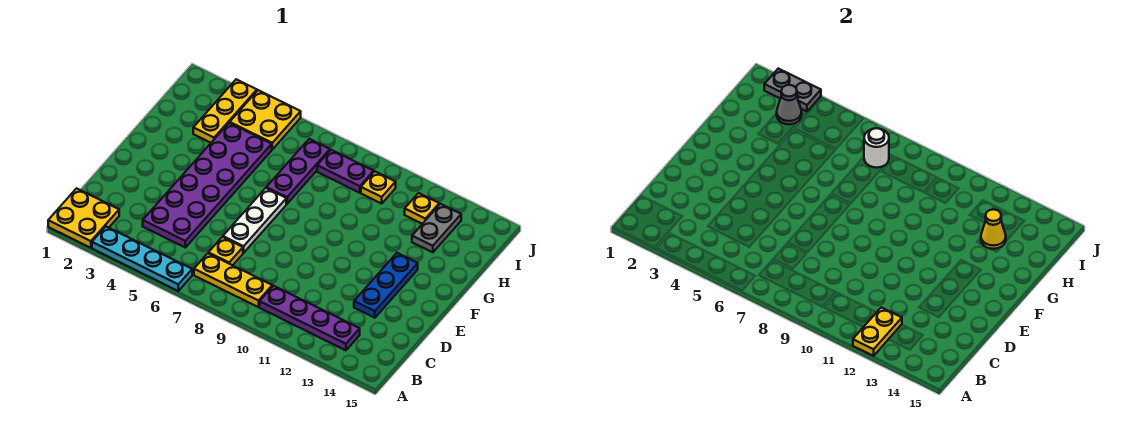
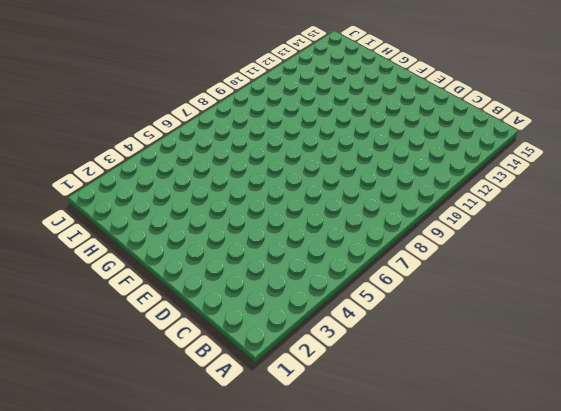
none -> yellow plate A1:B2 level 1
none -> cyan plate A3:A6 level 1
none -> yellow plate B7:B9 level 1

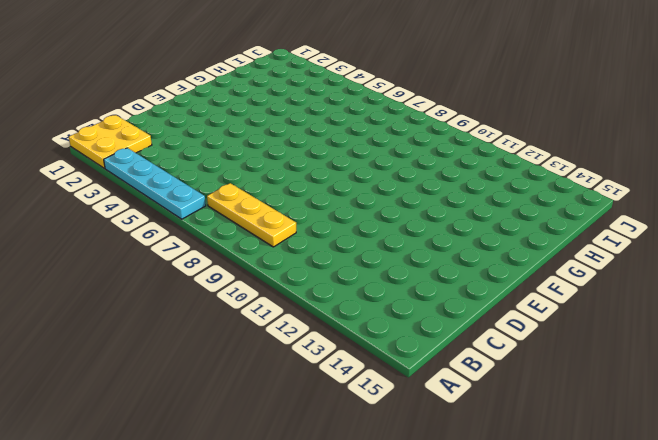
none -> purple plate B10:B13 level 1
none -> purple plate C4:H5 level 1
none -> yellow plate C7 level 1

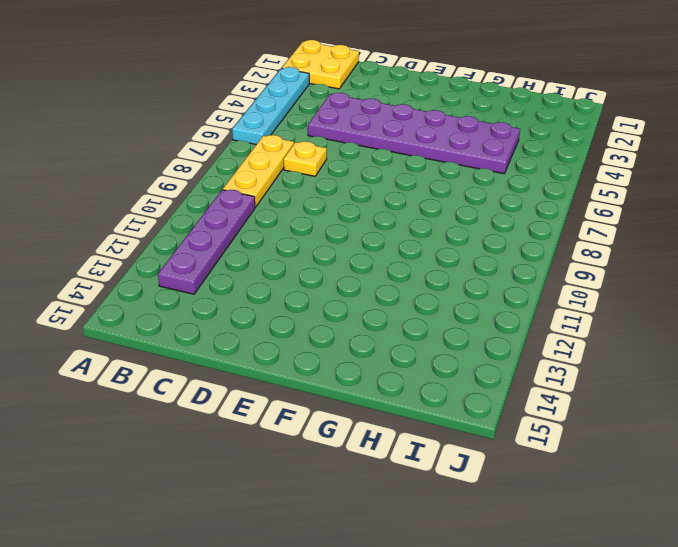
none -> white plate D7:F7 level 1
none -> blue plate D13:F13 level 1
none -> purple plate G7:I7 level 1

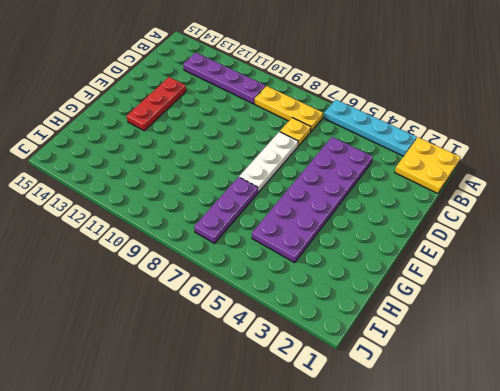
red plate D13:F13 level 1 -> blue plate D13:F13 level 1
none -> yellow plate H3:J3 level 1
none -> grey plate H13:I13 level 1
none -> yellow plate I4:J5 level 1

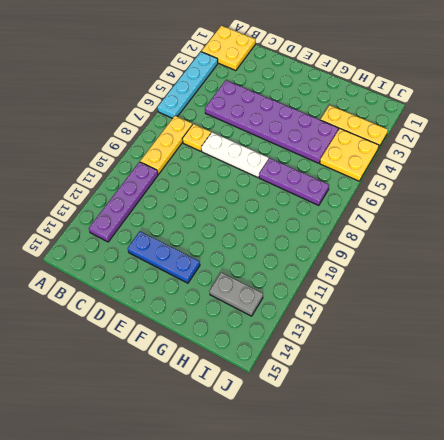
none -> purple plate I8:I9 level 1
none -> yellow plate I10 level 1
none -> yellow plate I12 level 1

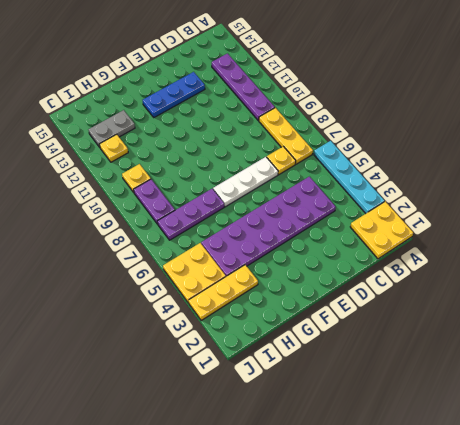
none -> yellow plate A12:B12 level 2
none -> yellow cone H13 level 2
none -> grey cone I3 level 2

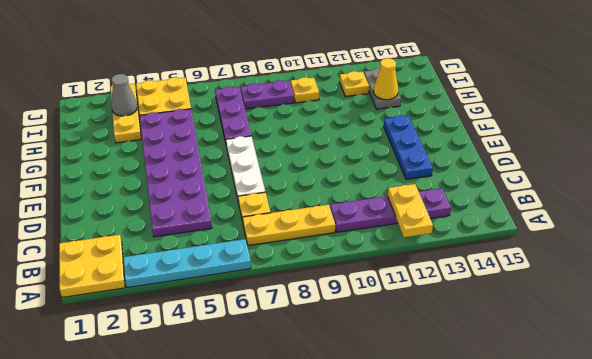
none -> white round brick I7 level 2
none -> grey plate J2:J3 level 2

